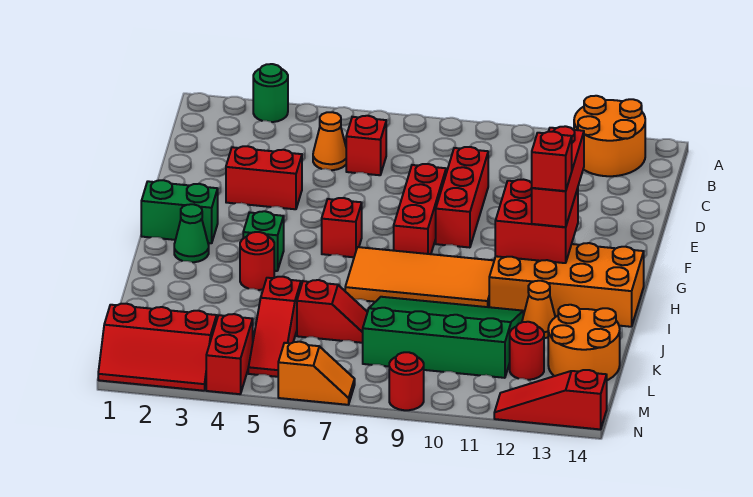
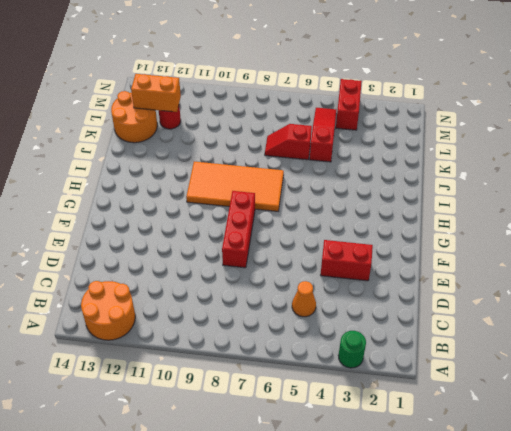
orange brick L12:L13 level 2 -> none
none -> red brick C6 level 1
none -> red brick D9:F9 level 1
none -> green brick G1:G2 level 1

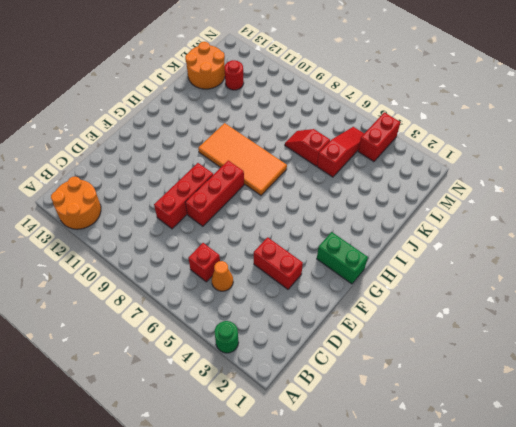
none -> red brick G6 level 1
none -> green cone H2 level 1
none -> green brick H4 level 1

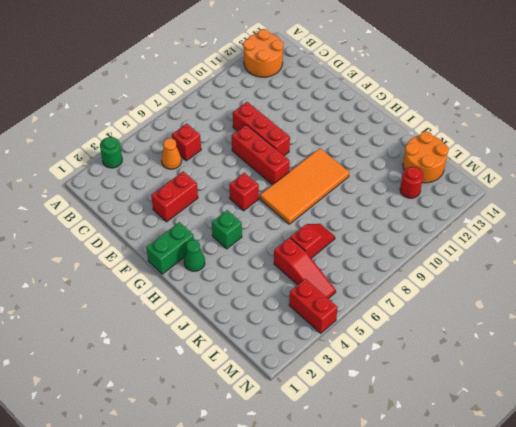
none -> orange brick H11:I14 level 1
none -> red round brick I4 level 1
none -> green slope J8:L11 level 1 top L

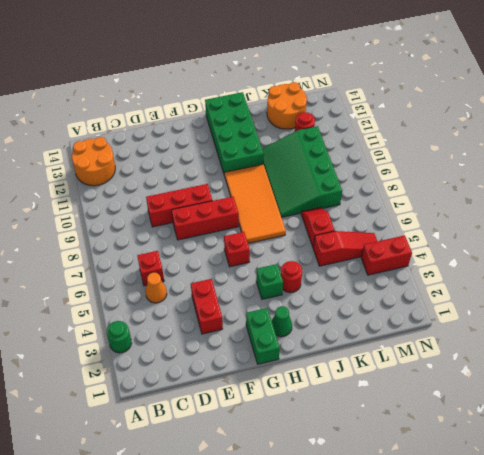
green brick H11:I14 level 1 -> orange brick H11:I14 level 1
none -> orange cone J12 level 1
none -> red slope M1:N3 level 1 top M
none -> orange slope N6:N7 level 1 top 6

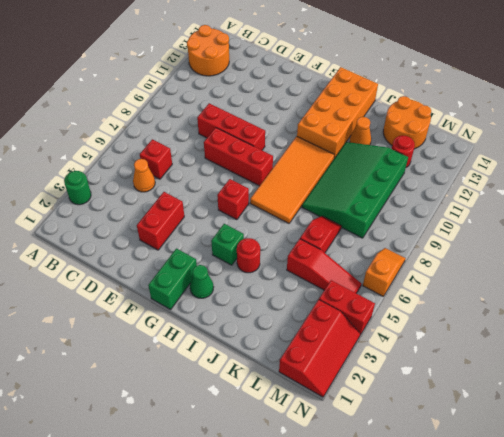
none -> red round brick N9 level 1
none -> red slope N12:N14 level 1 top 14
none -> red brick G11:H12 level 2

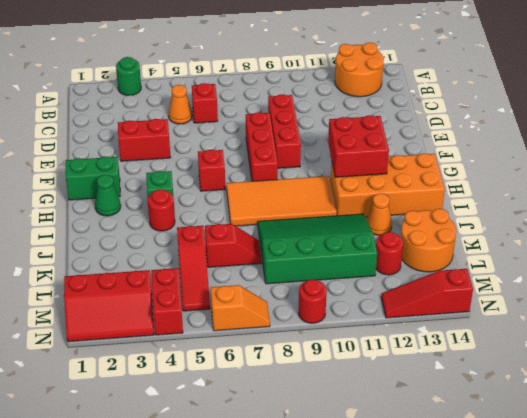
none -> red brick F12:H12 level 3
none -> red brick H12 level 4

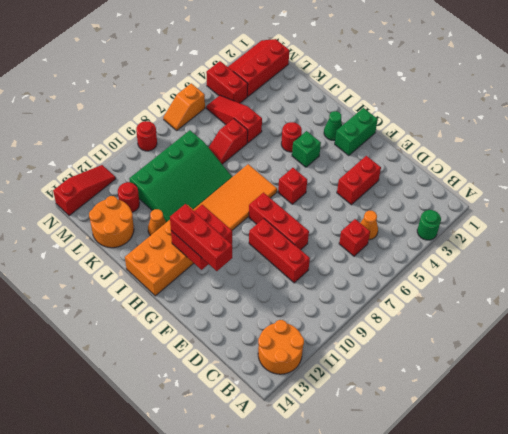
none -> red brick H12 level 4

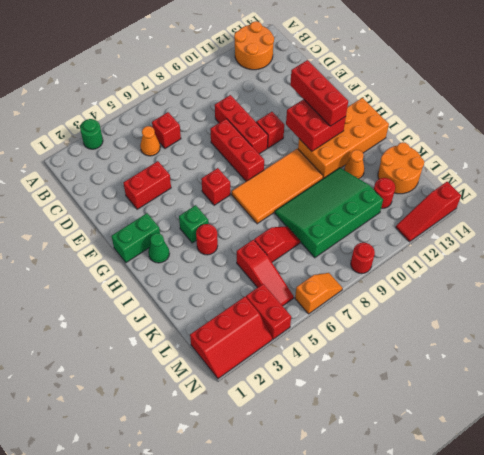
red brick F10 level 1 -> red brick H12 level 4

